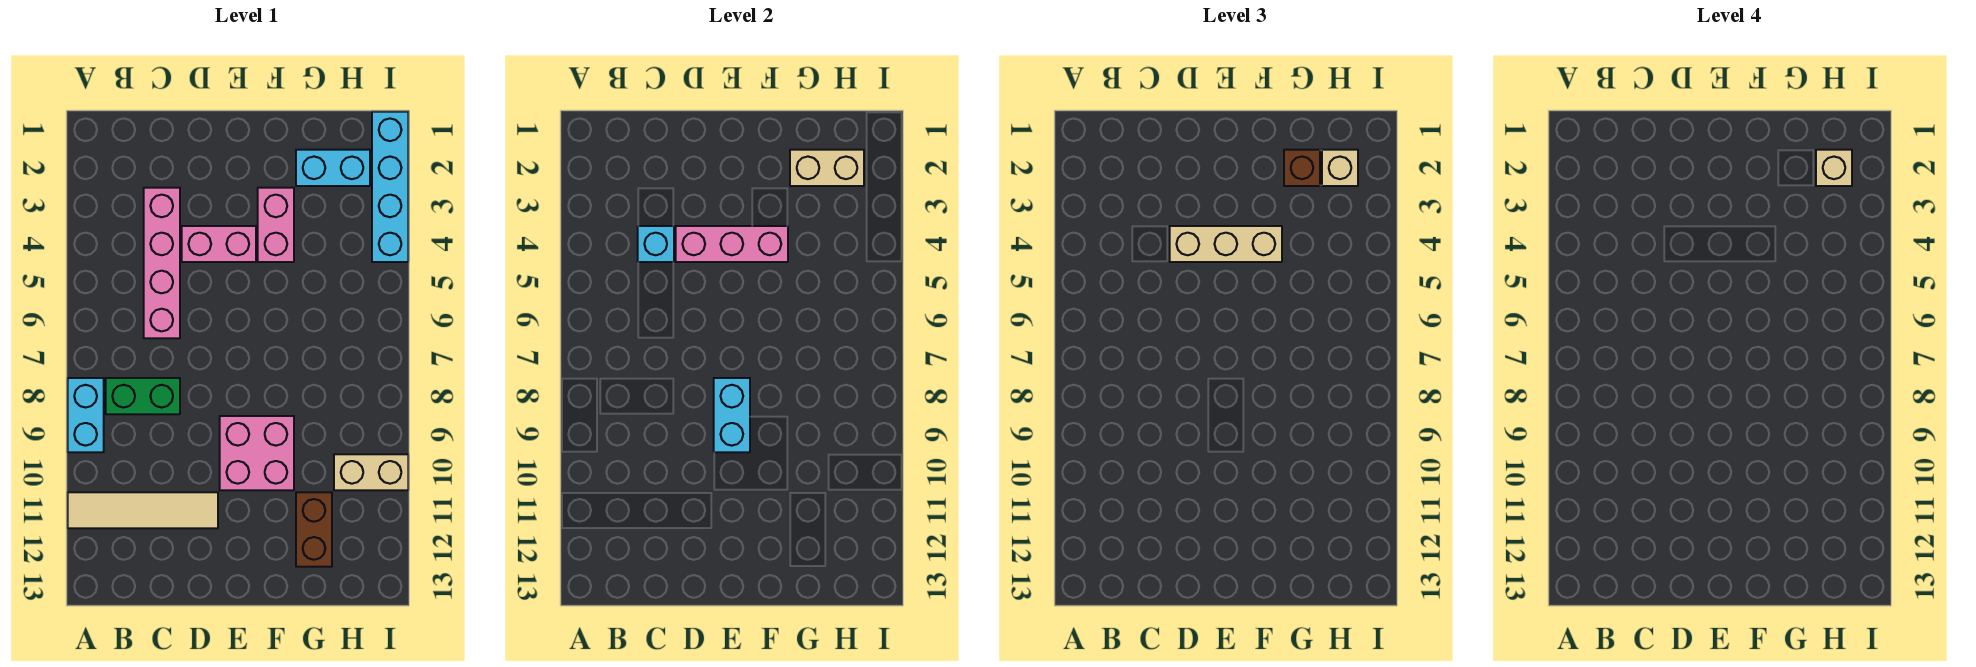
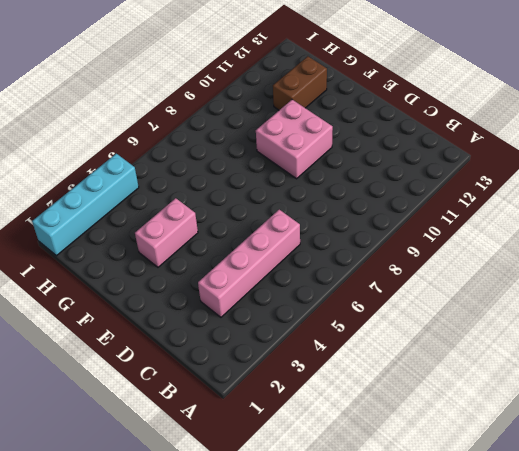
none -> cyan brick A8:A9 level 1
none -> tan tile A11:D11 level 1
none -> green brick B8:C8 level 1

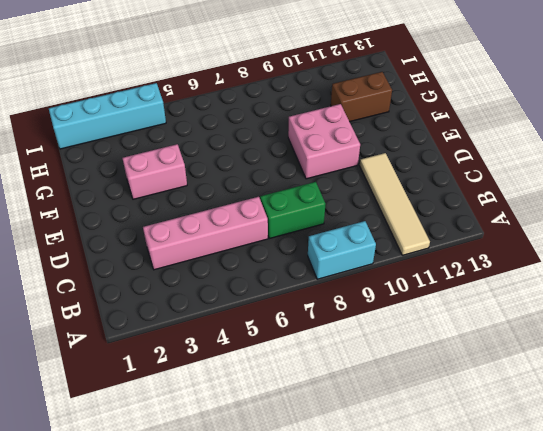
green brick C7:C8 level 1 -> green brick B8:C8 level 1
none -> pink brick D4:E4 level 1
none -> cyan brick G2:H2 level 1
none -> tan brick H10:I10 level 1

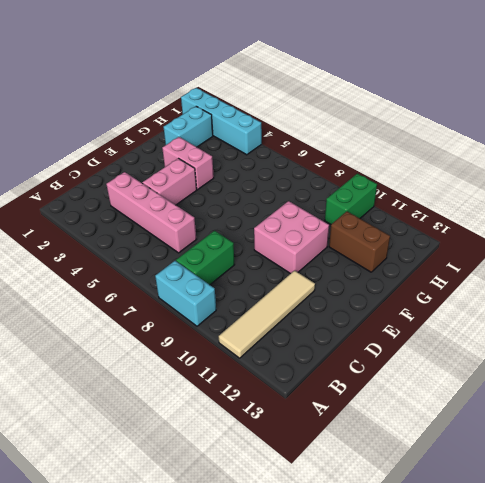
green brick H10:I10 level 1 -> tan brick H10:I10 level 1
none -> cyan brick C4 level 2
none -> pink brick D4:F4 level 2
none -> cyan brick E8:E9 level 2

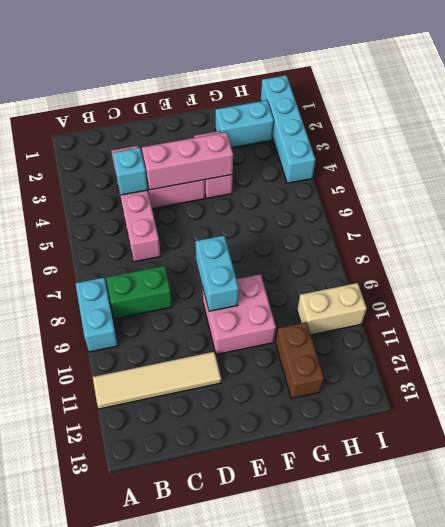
none -> tan brick G2:H2 level 2
none -> tan brick D4:F4 level 3
none -> brown brick G2 level 3

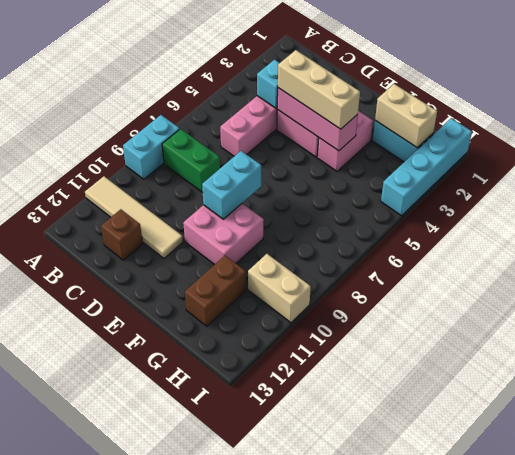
brown brick C12 level 1 -> brown brick G2 level 3
none -> tan brick H2 level 3
none -> tan brick H2 level 4

